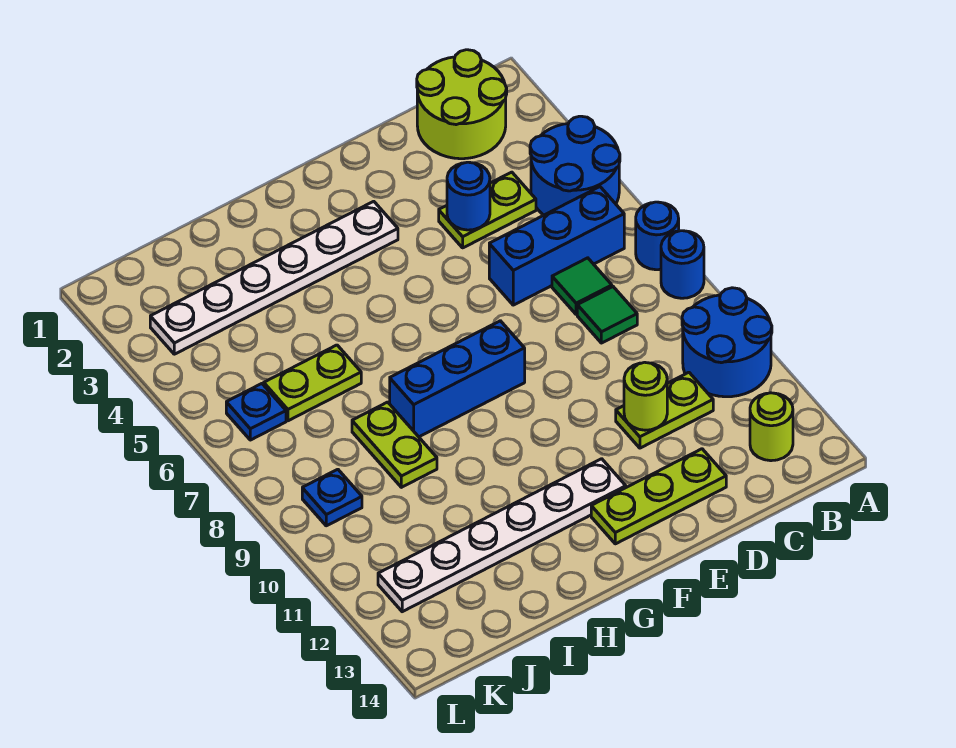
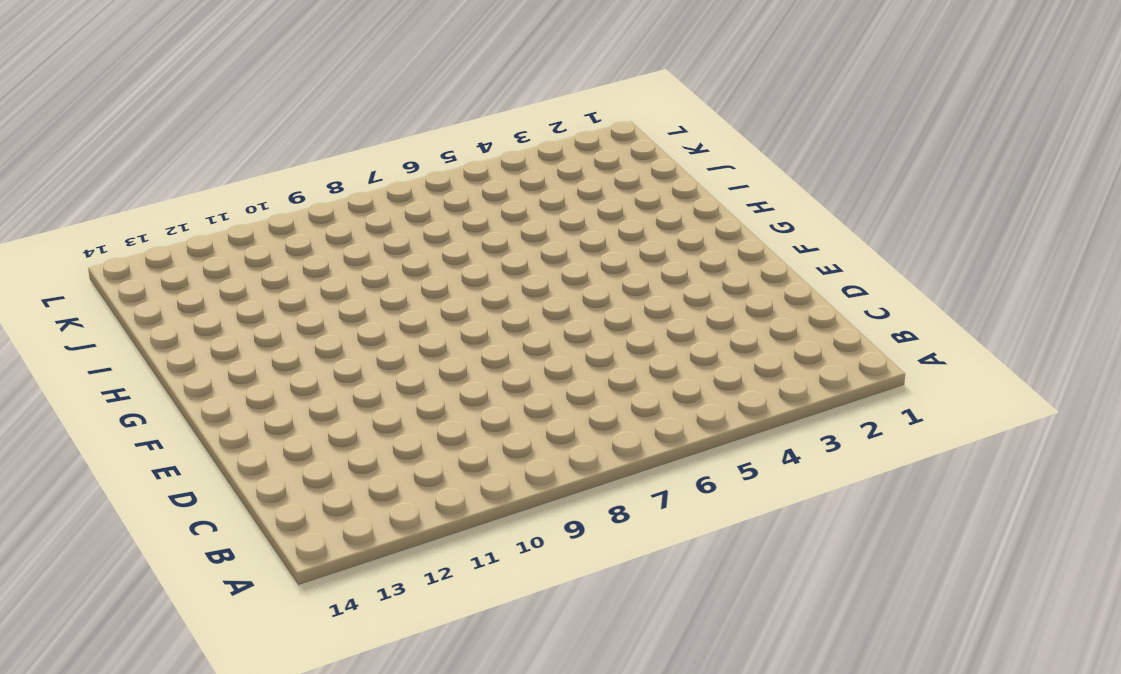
none -> blue round brick A4:B5 level 1
none -> blue round brick A7 level 1
none -> blue round brick A8 level 1

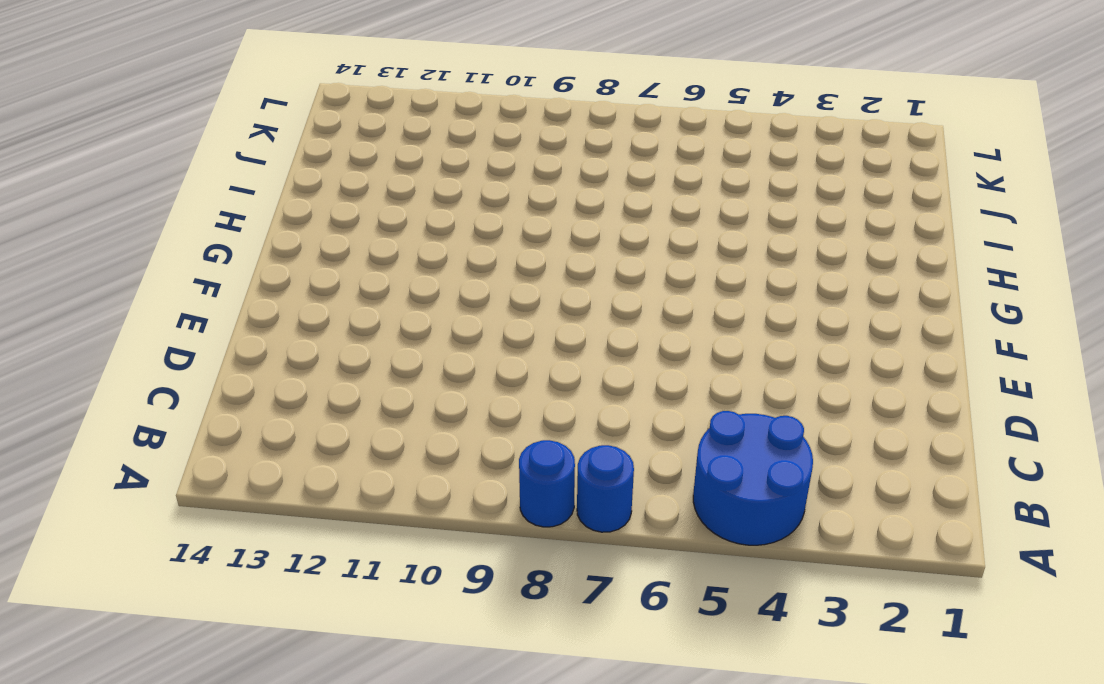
none -> blue round brick A10:B11 level 1
none -> lime round brick B1:C2 level 1
none -> blue brick B6:D6 level 1

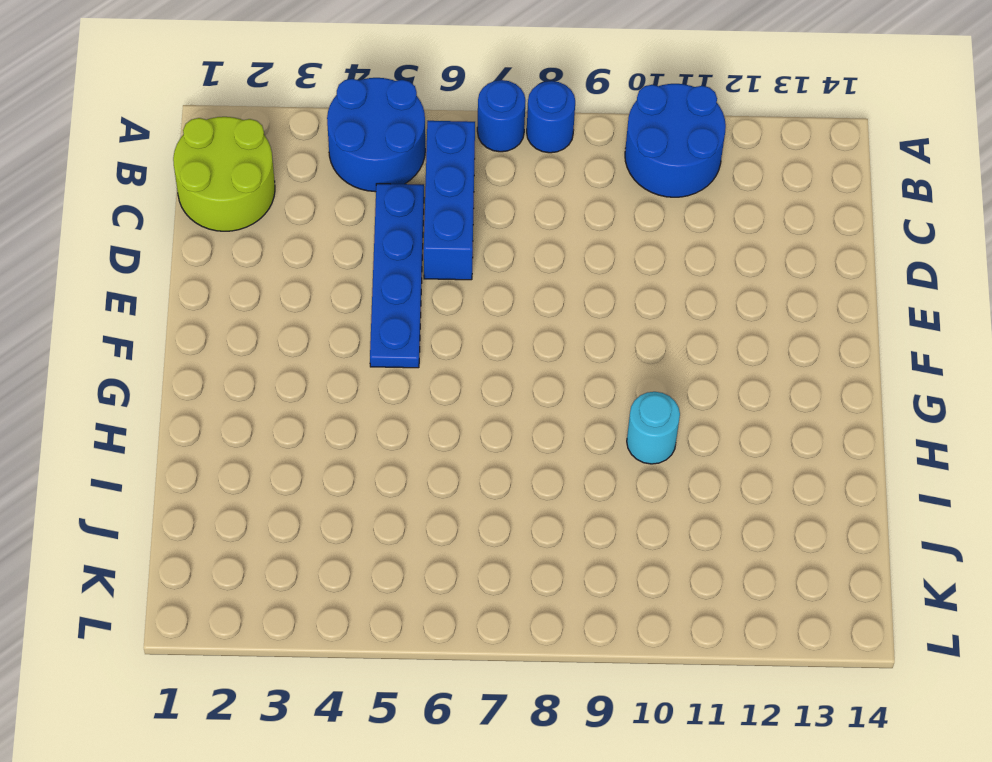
blue plate C5:F5 level 1 -> none
cyan round brick H10 level 1 -> none
none -> lime round brick B13 level 1
none -> lime plate C4:D4 level 1
none -> green tile C7 level 1

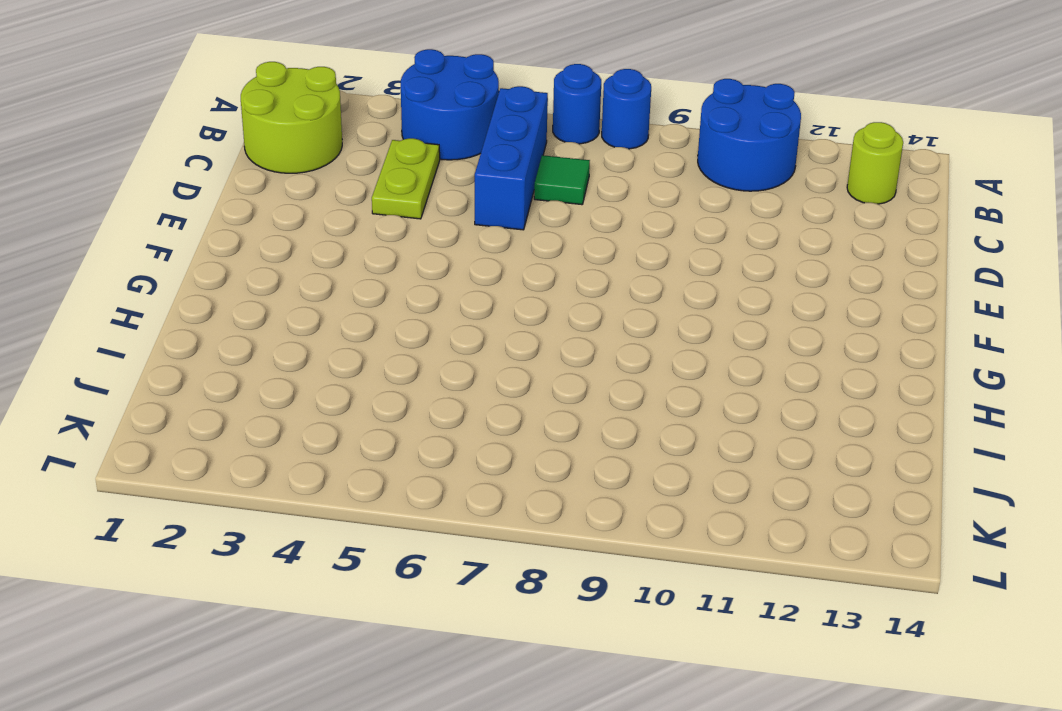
none -> green tile C8 level 1
none -> lime plate C11:D11 level 1
none -> lime plate D13:F13 level 1

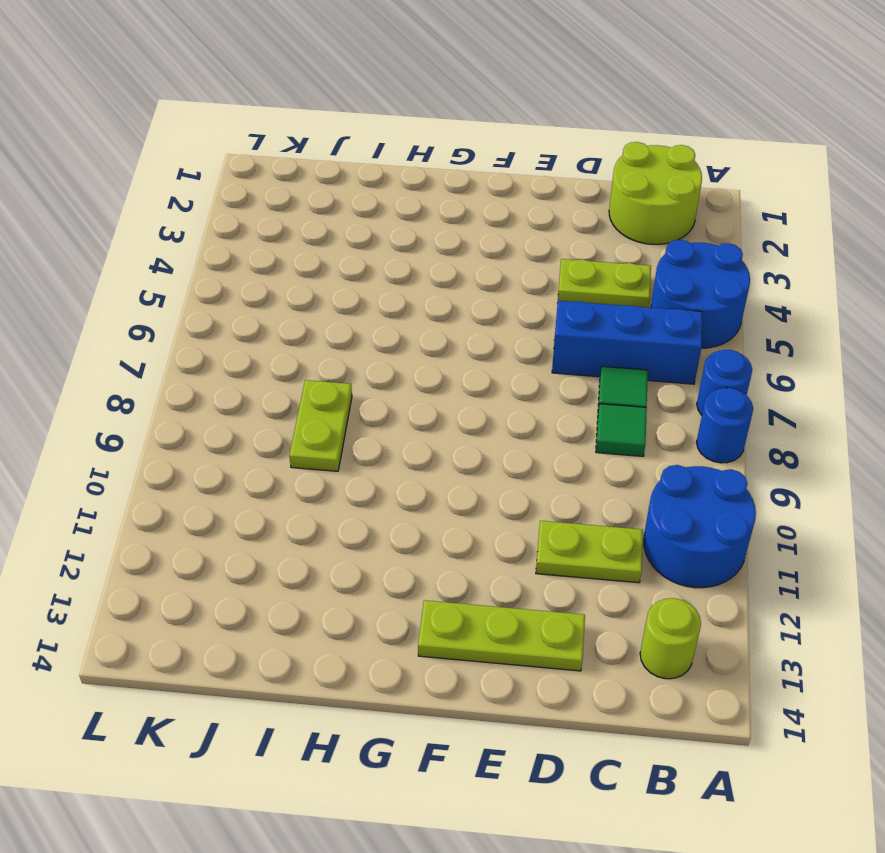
none -> white plate F3:K3 level 1
none -> blue brick F8:H8 level 1
none -> white plate F12:K12 level 1

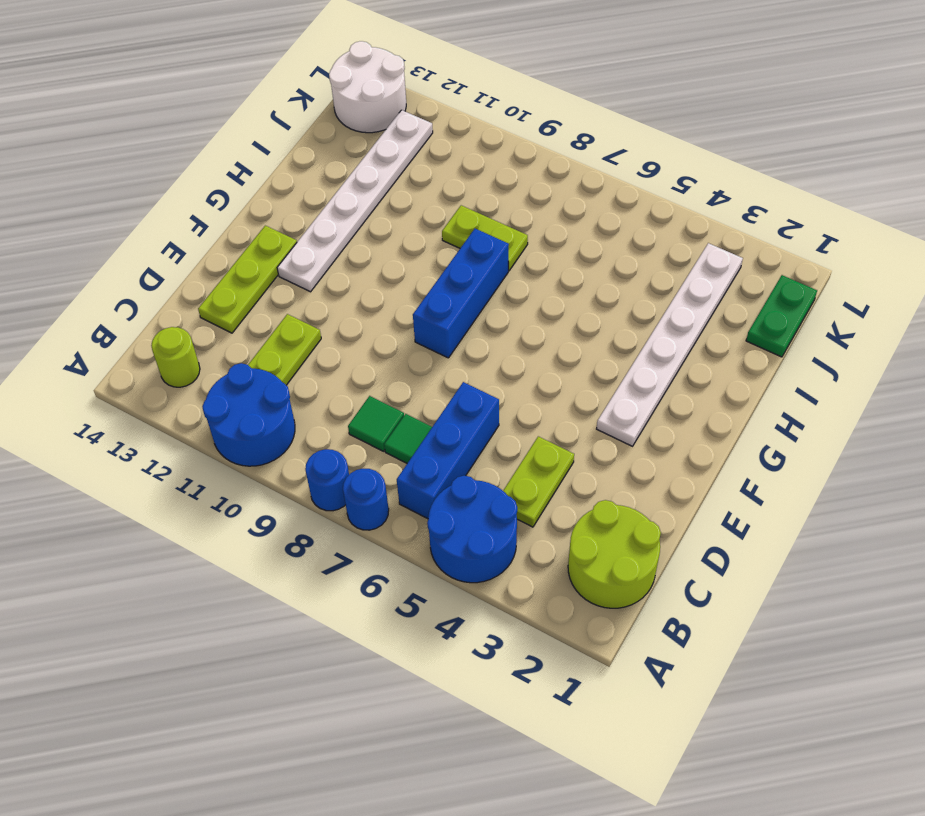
green plate J1:K1 level 1 -> none
white round brick K13:L14 level 1 -> none
none -> lime plate I6:J6 level 1
none -> blue plate K6 level 1
none -> blue plate K9 level 1

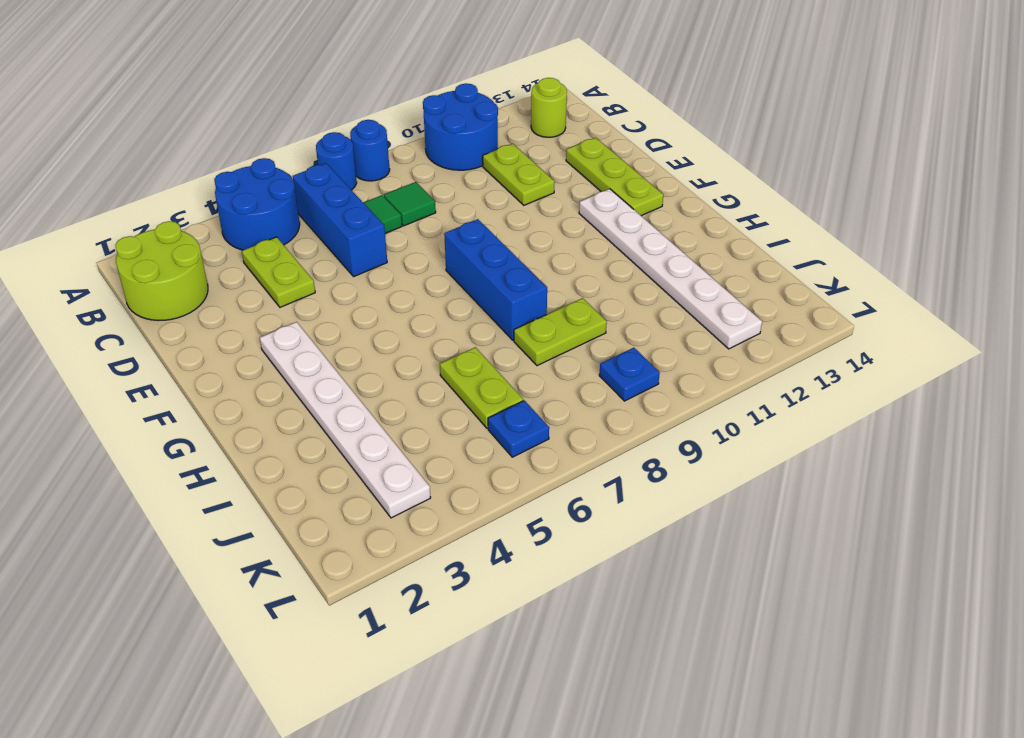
none -> blue round brick D4 level 2
none -> lime round brick D11 level 2

